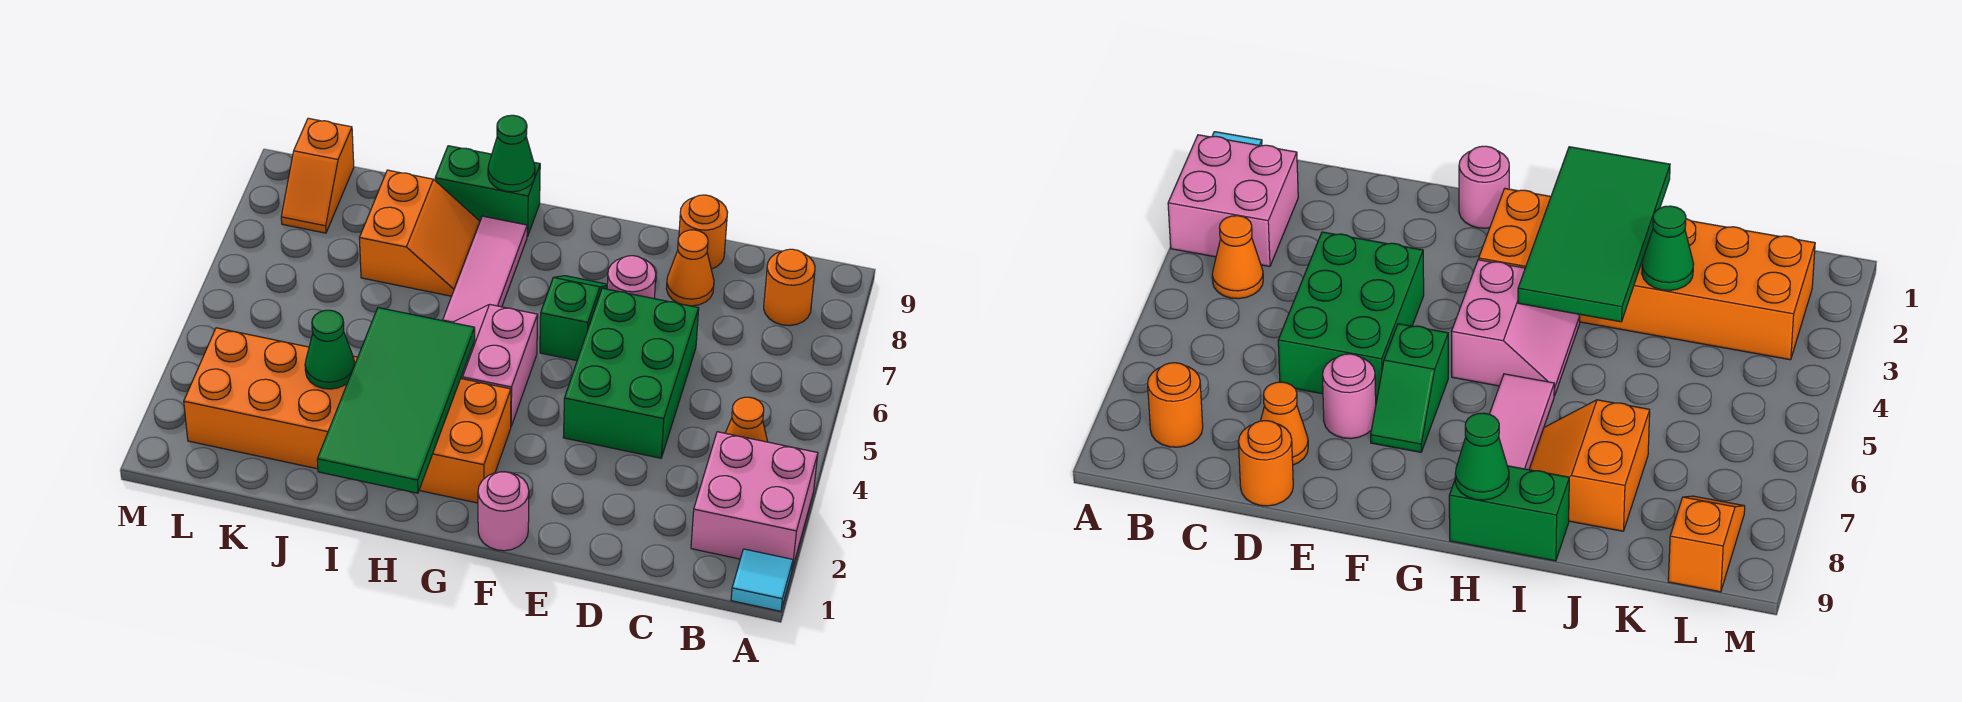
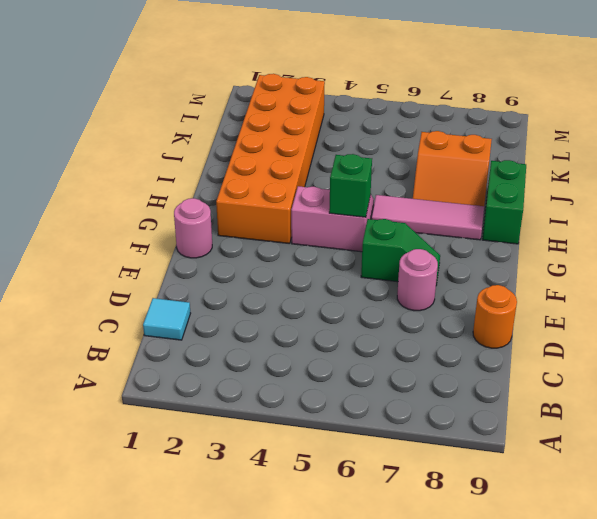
cyan tile C1 level 1 -> cyan tile A1 level 1
green brick G5 level 2 -> none
none -> pink brick A2:B3 level 1
none -> orange cone B4 level 1
none -> orange round brick B8 level 1

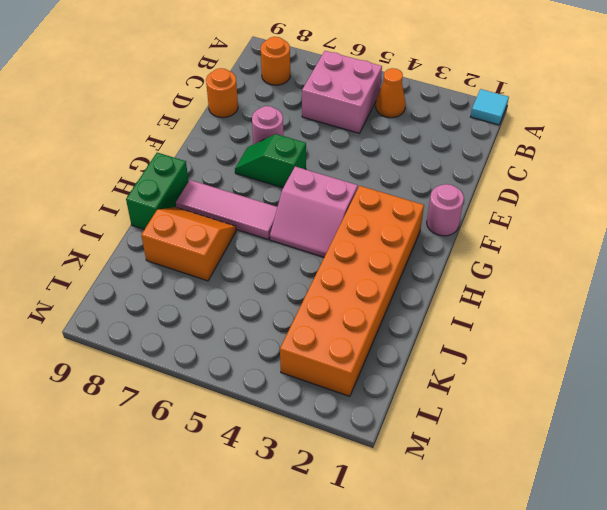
pink brick B5:C6 level 1 -> pink brick A2:B3 level 1
none -> green brick D4:E6 level 1
none -> orange cone D8 level 1
none -> orange slope L8:L9 level 1 top 9

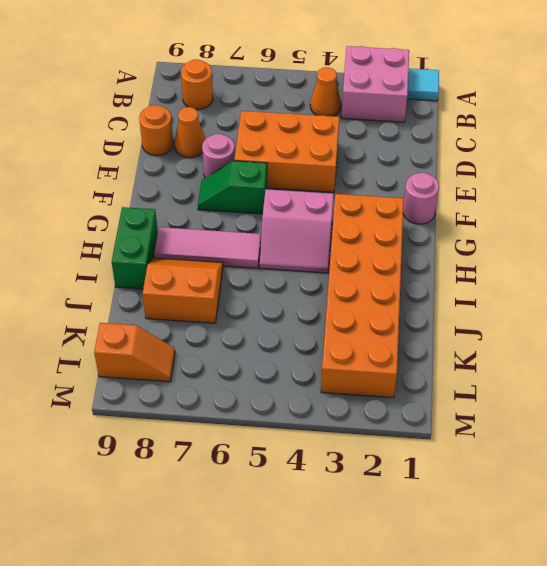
orange brick D4:E6 level 1 -> green brick D4:E6 level 1
none -> green tile H1:I4 level 2
none -> green cone H9 level 2
none -> green cone J3 level 2

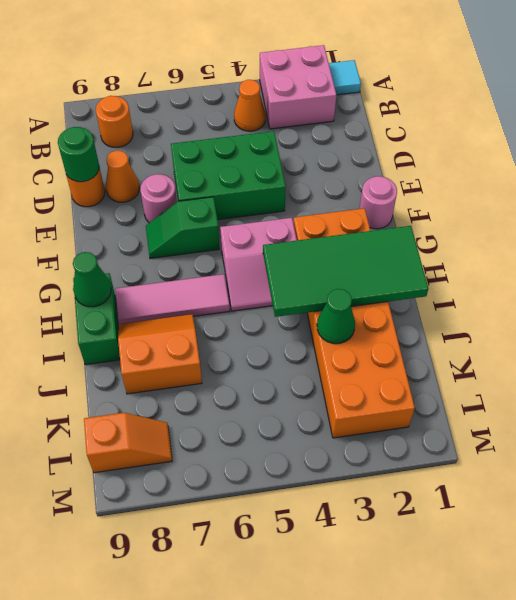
green round brick D9 level 2 -> none

